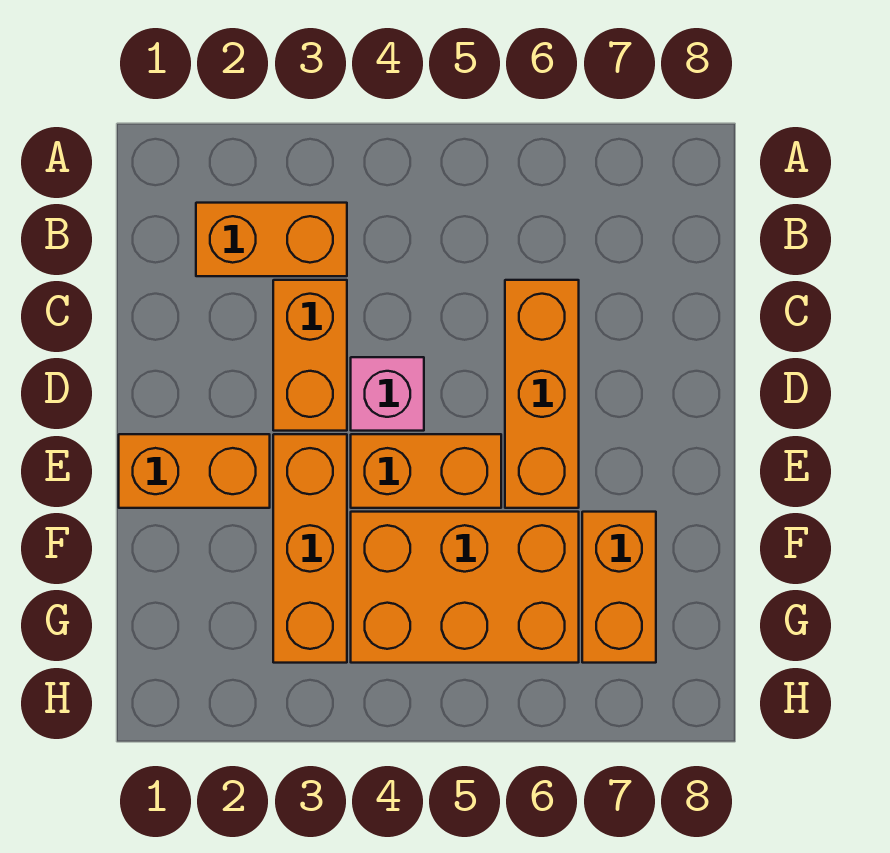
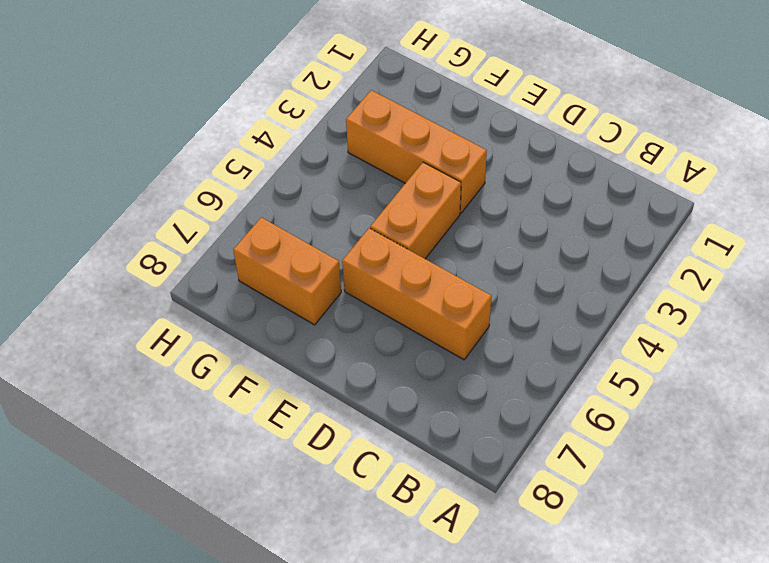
none -> orange brick B2:B3 level 1
none -> orange brick C3:D3 level 1

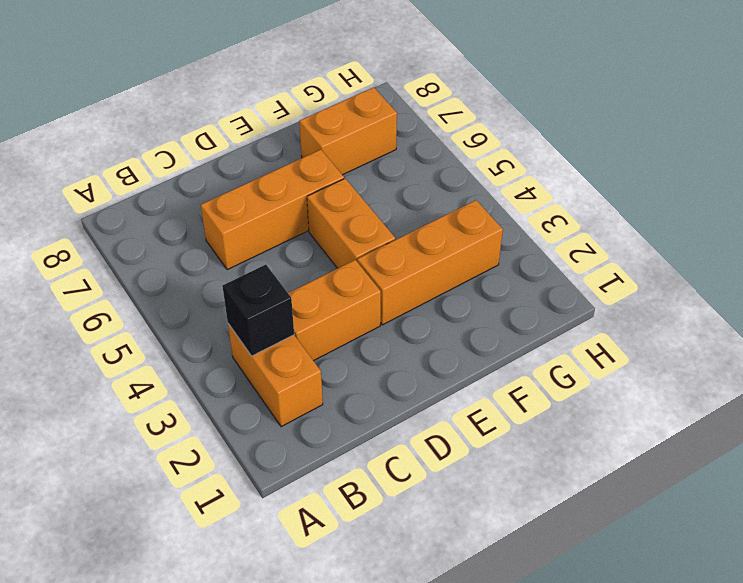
black brick B3 level 2 -> none
none -> pink brick D4 level 1
none -> orange brick E1:E2 level 1

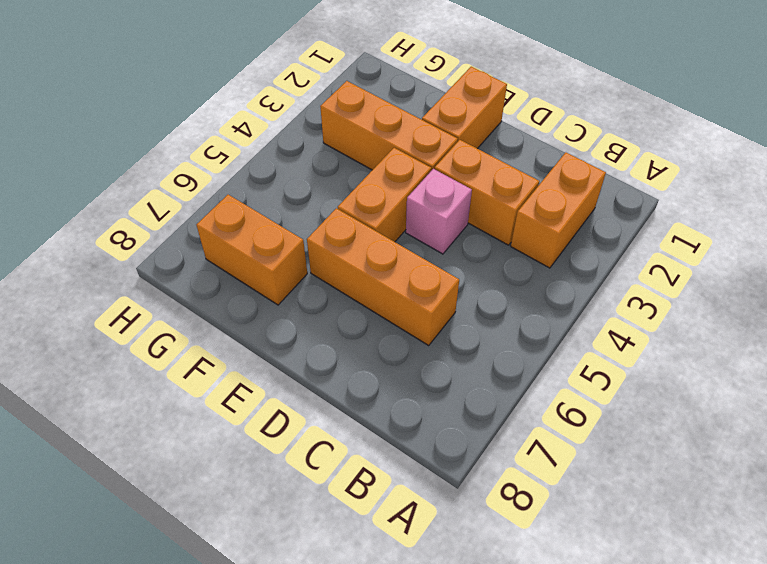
none -> orange brick F4:G6 level 1

